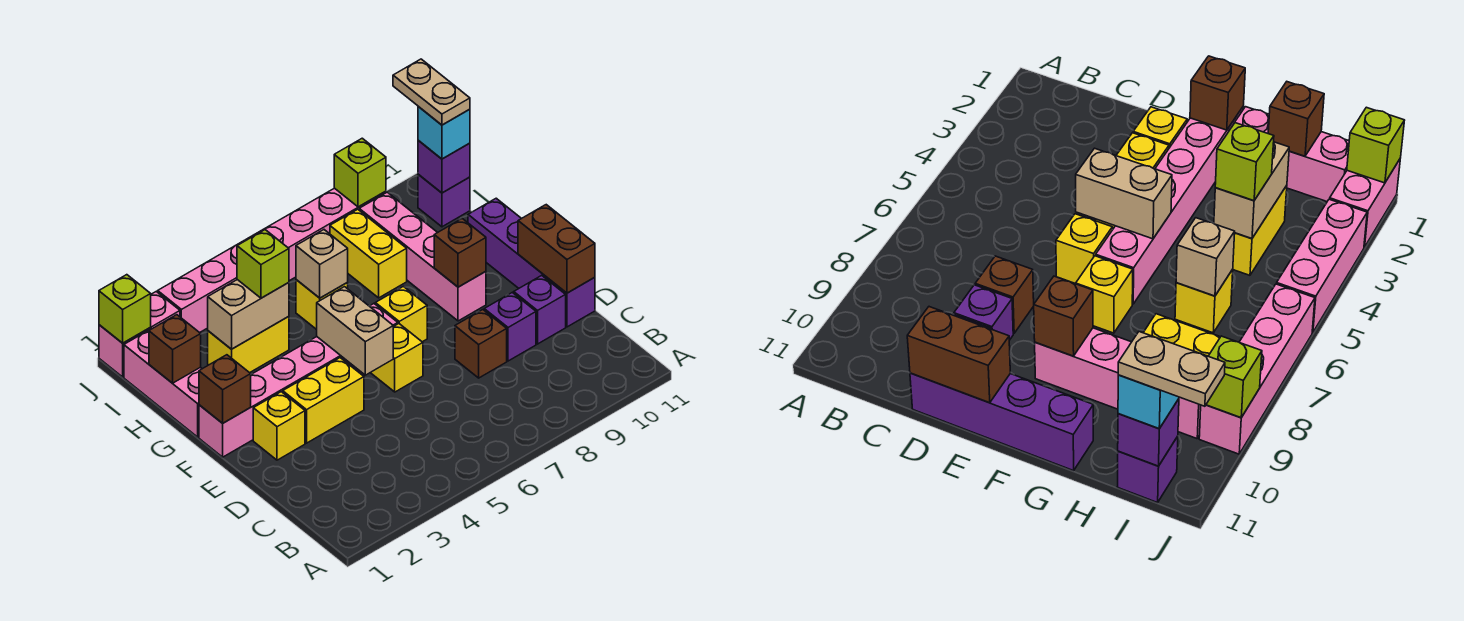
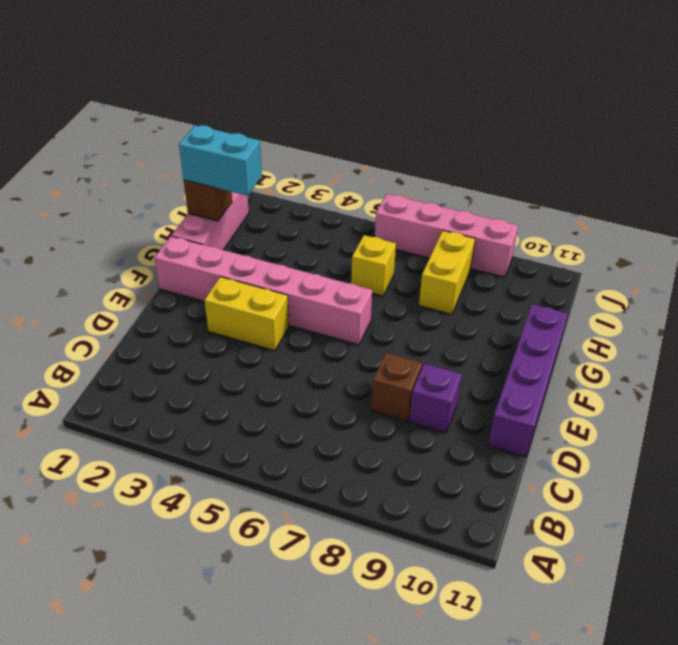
cyan brick H1:H2 level 3 -> none
none -> purple brick D10 level 1
none -> yellow brick E2 level 1
none -> yellow brick E6 level 1
none -> yellow brick F7 level 1

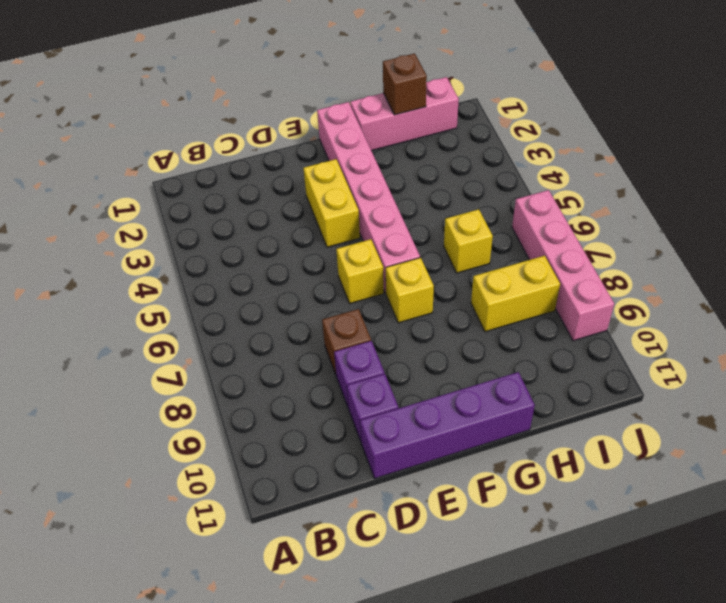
none -> yellow brick E2 level 1
none -> pink brick F9:I9 level 1
none -> yellow brick H3:H4 level 1
none -> purple brick I11 level 1

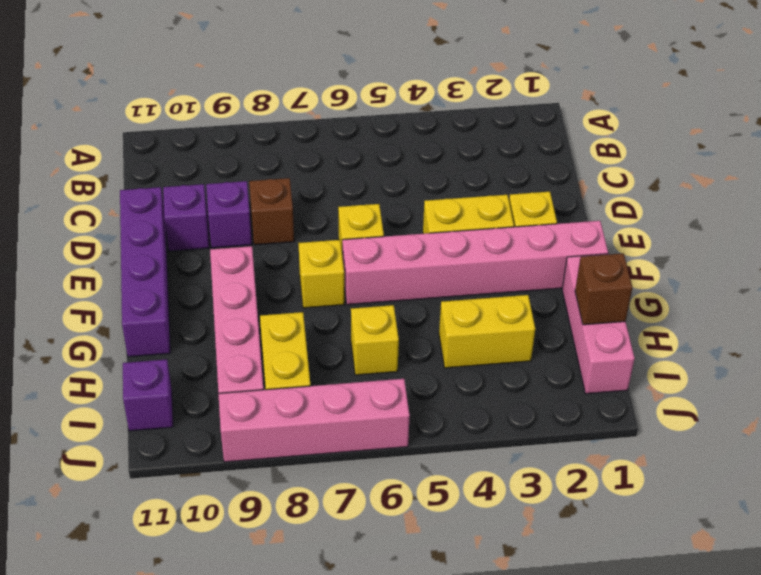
none -> pink brick J1:J2 level 1
none -> pink brick J3:J5 level 1
none -> brown brick D11:E11 level 2
none -> tan brick E5:F5 level 2

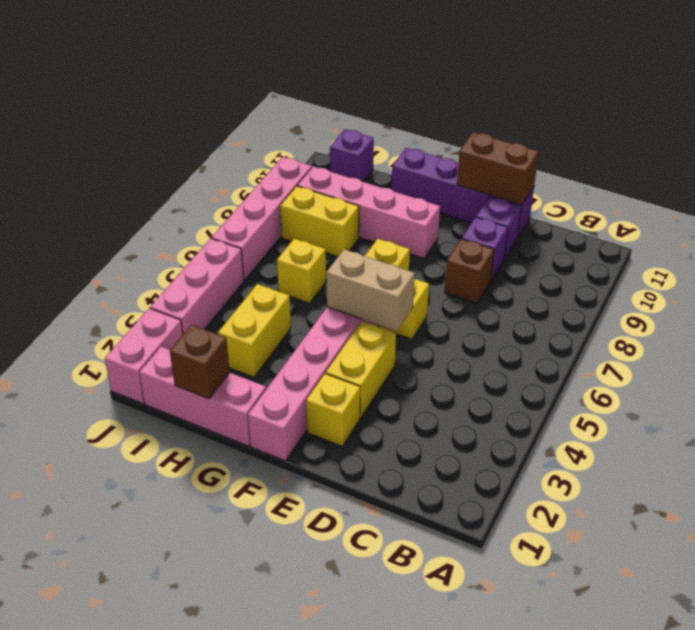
none -> brown brick F1 level 2
none -> brown brick F9 level 2
none -> tan brick H3:H4 level 2
none -> tan brick H6 level 2

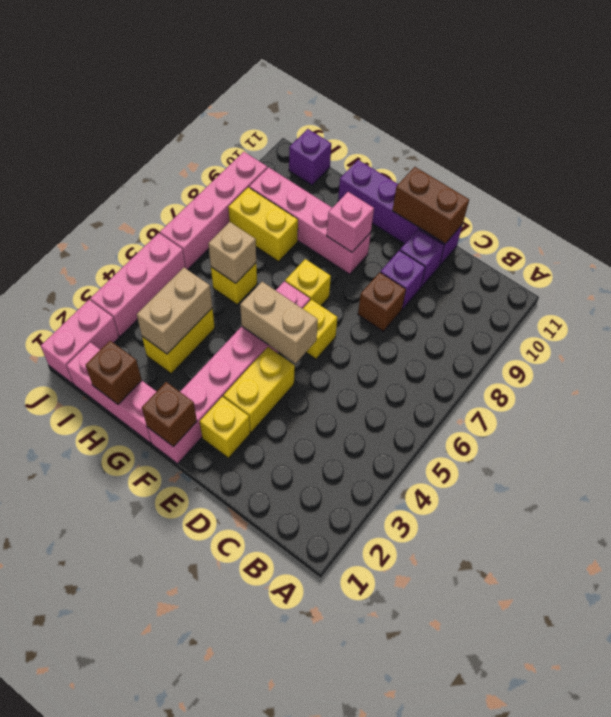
pink brick F9 level 2 -> brown brick F9 level 2
none -> purple brick I11 level 2
none -> lime brick J1 level 2
none -> lime brick J9 level 2
none -> lime brick H4 level 3

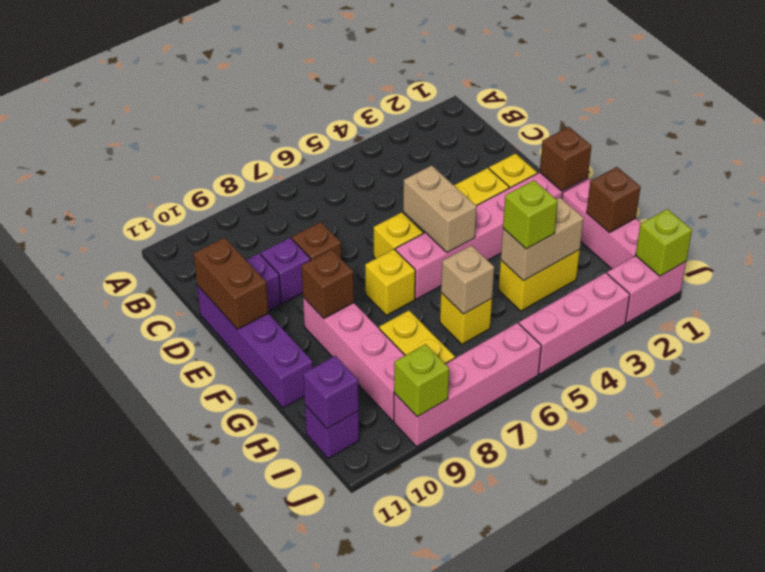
none -> cyan brick I11 level 3
none -> tan plate I11:J11 level 4

